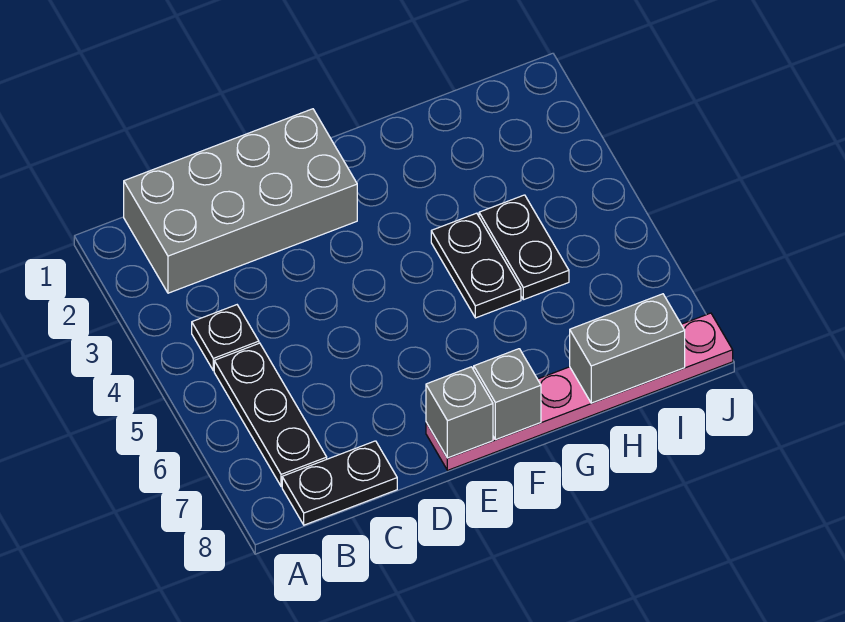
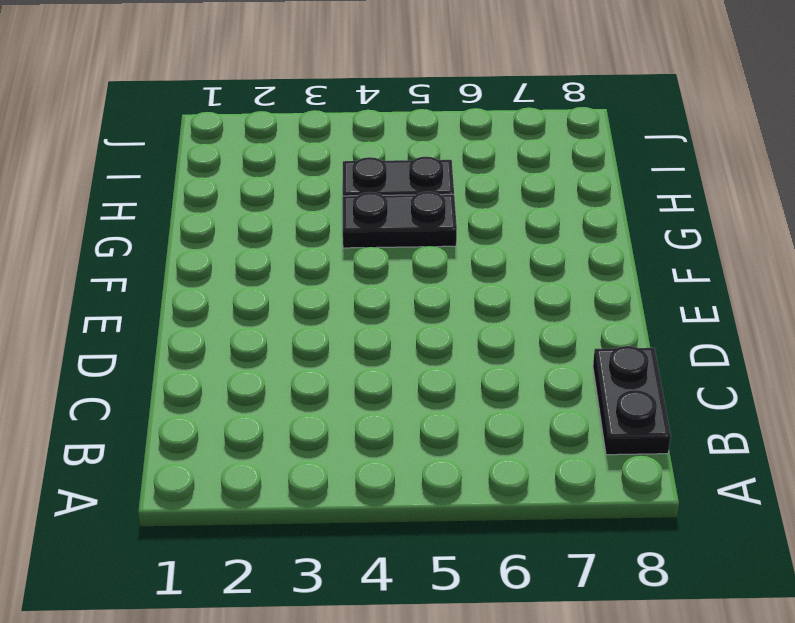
none -> grey brick B1:E2 level 1
none -> black plate B4 level 1

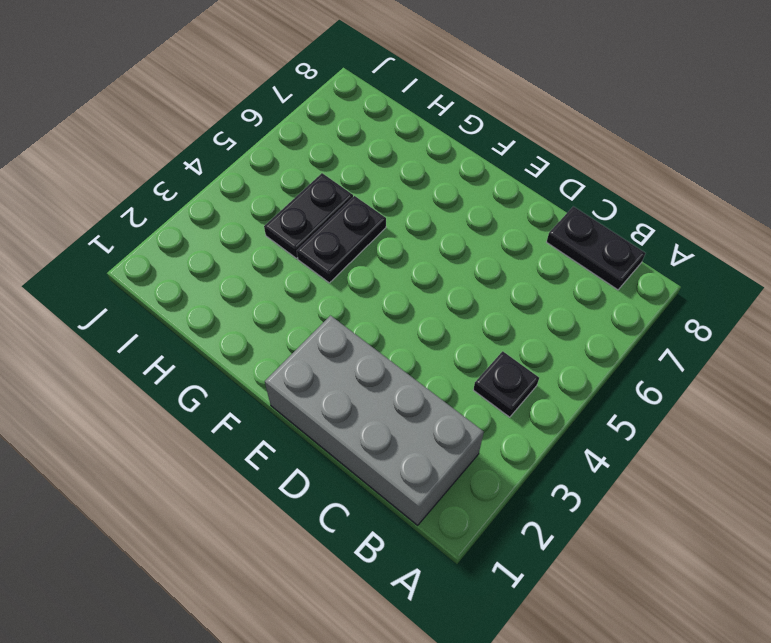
none -> black plate B5:B7 level 1
none -> pink plate E8:J8 level 1

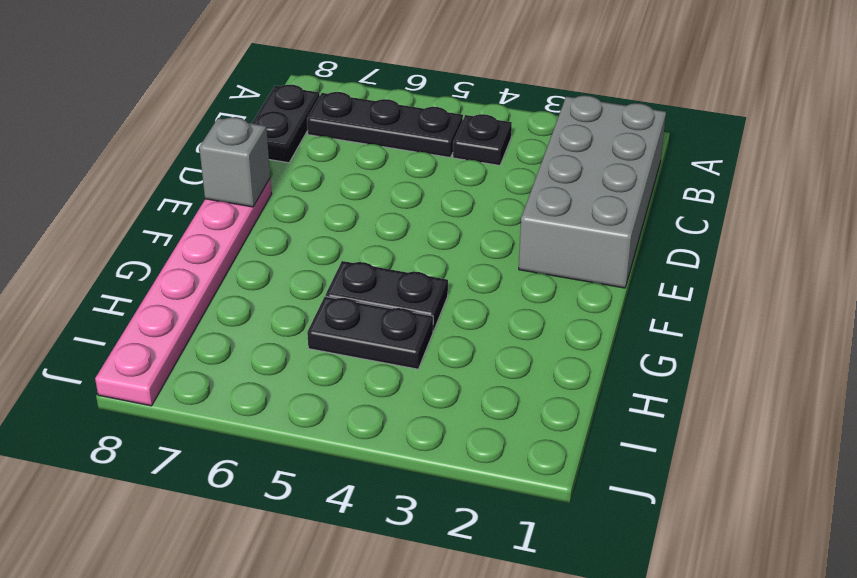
none -> grey brick F8 level 2
none -> grey brick H8:I8 level 2

